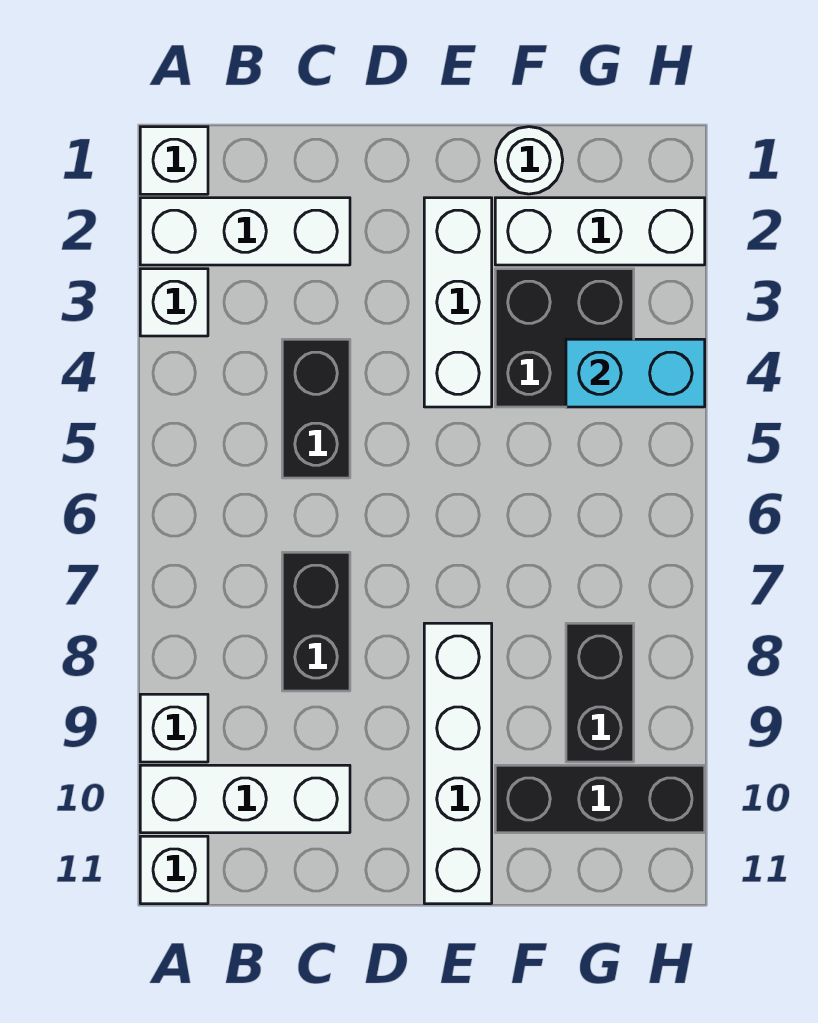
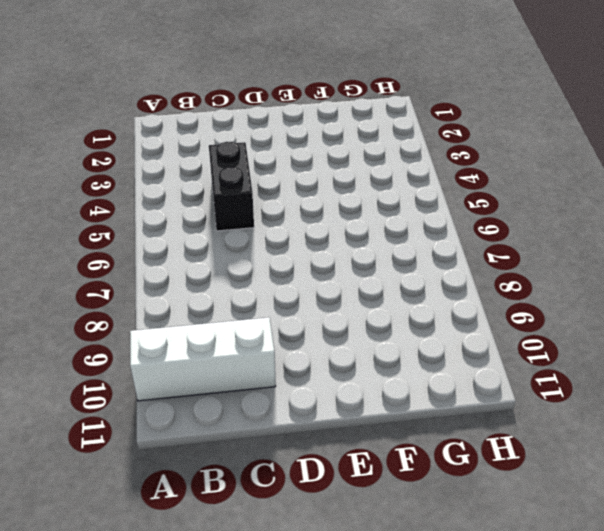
none -> white brick A1 level 1
none -> white brick A2:C2 level 1
none -> white brick A3 level 1

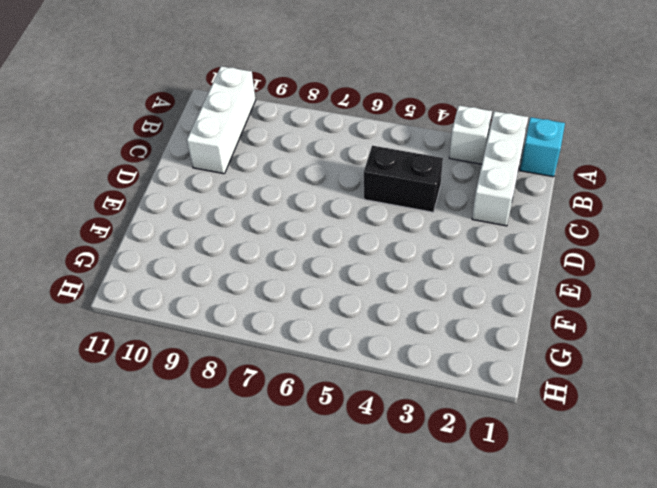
cyan brick A1 level 1 -> white brick A1 level 1
none -> white brick A9 level 1
none -> white brick A11 level 1
none -> black brick C7:C8 level 1

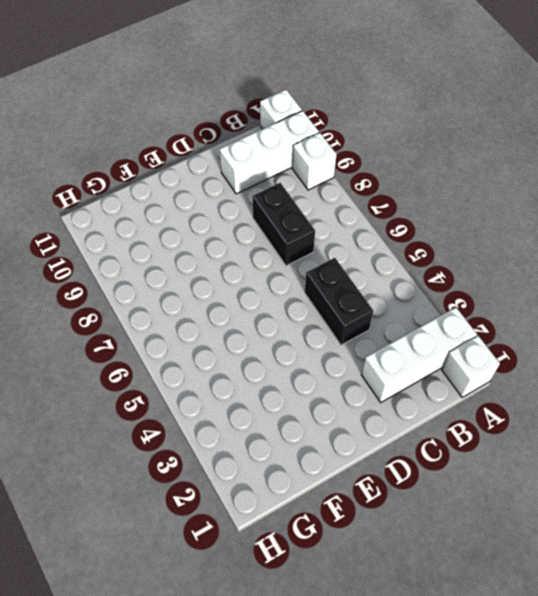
none -> white brick A3 level 1
none -> white brick E2:E4 level 1
none -> white brick E8:E11 level 1

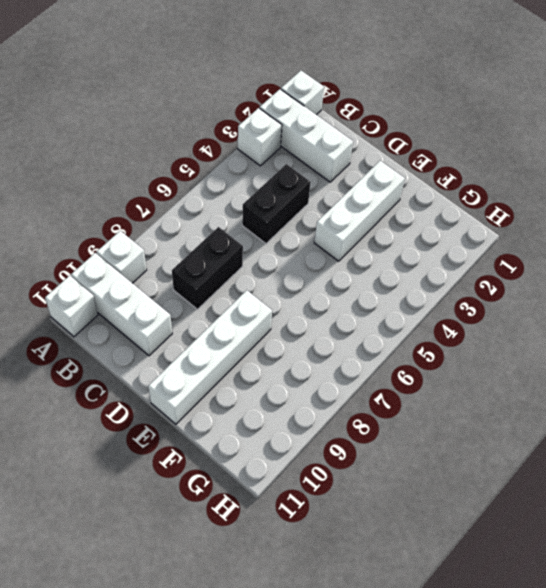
none -> white round brick F1 level 1
none -> white brick F2:H2 level 1
none -> black brick F3:G4 level 1

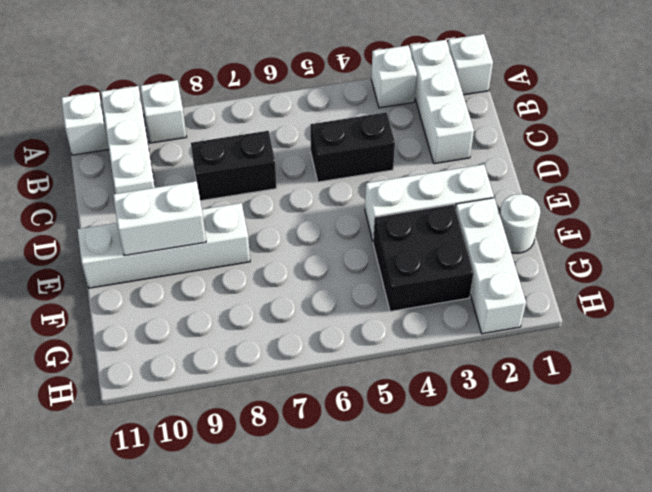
white brick E9:E10 level 2 -> none
none -> black brick F10:H10 level 1
none -> black brick G8:G9 level 1
none -> cyan brick G4:H4 level 2

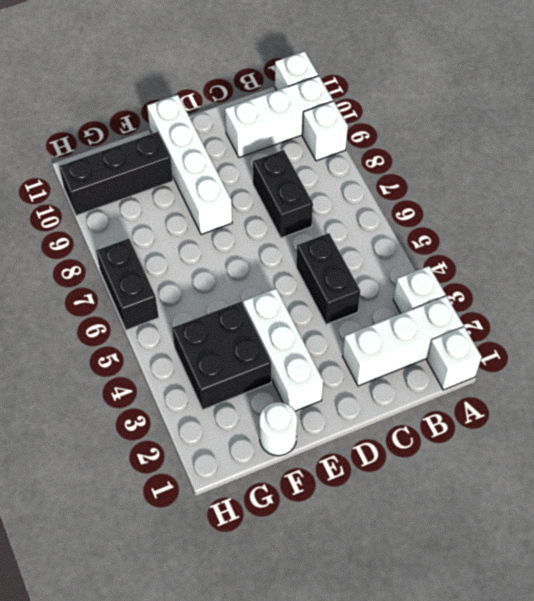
black brick H6:H7 level 1 -> black brick G8:G9 level 1
none -> white brick F2:H2 level 1
none -> cyan brick G4:H4 level 2

